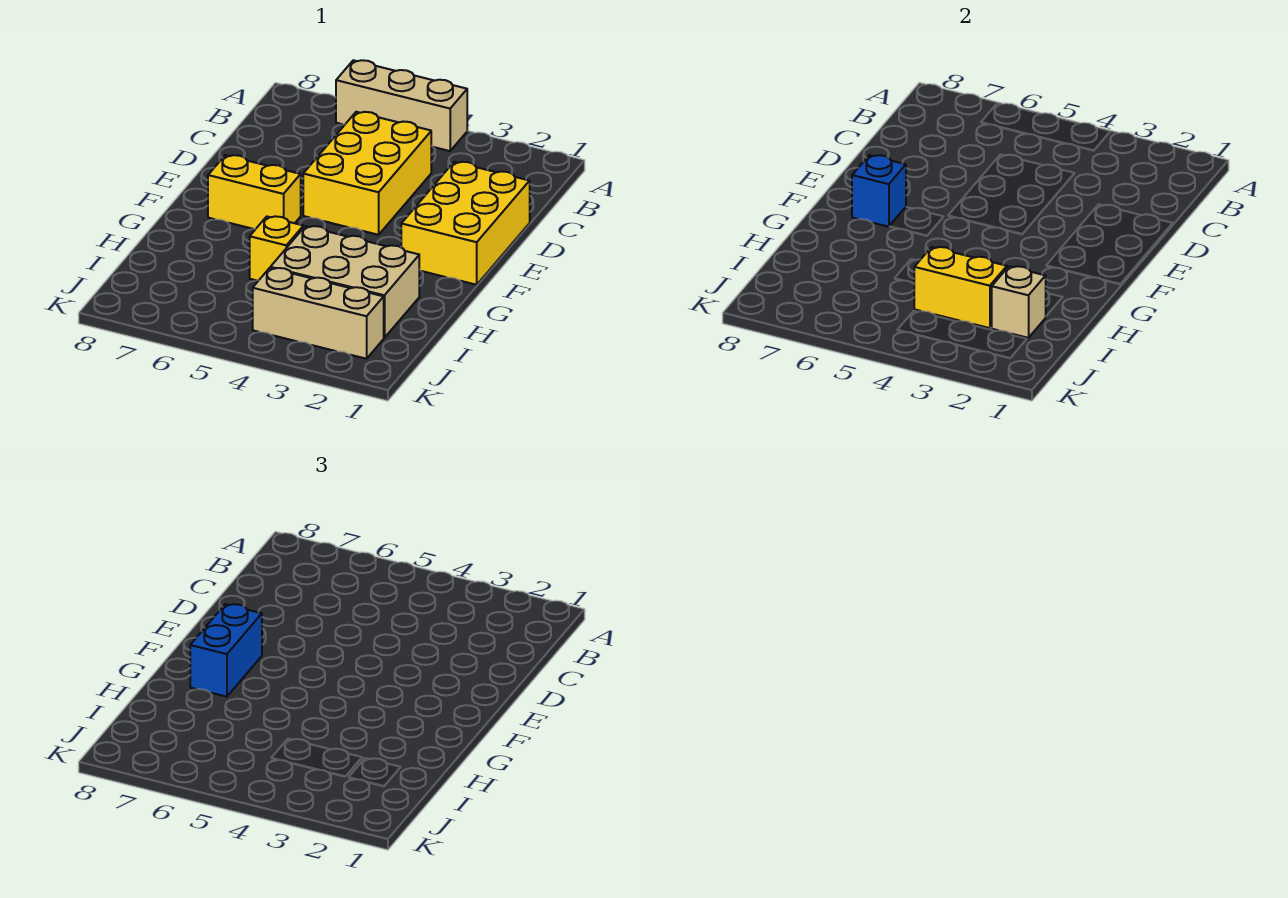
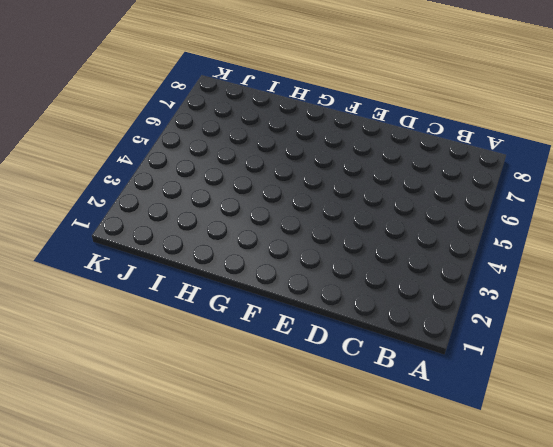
none -> tan brick A4:A6 level 1
none -> yellow brick C4:E5 level 1

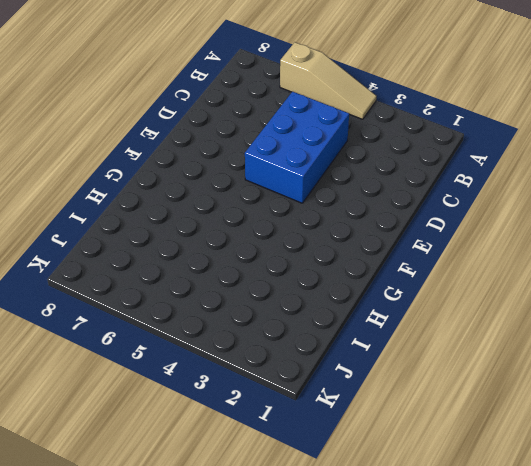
tan slope A4:A6 level 1 top 6 -> tan brick A4:A6 level 1
blue brick C4:E5 level 1 -> yellow brick C4:E5 level 1
none -> yellow brick D1:F2 level 1
none -> yellow brick F6:F7 level 1

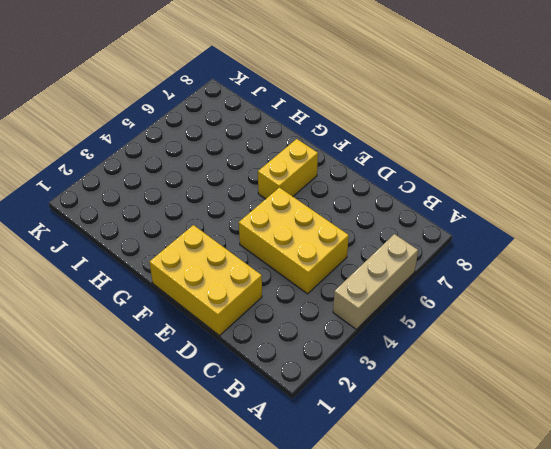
none -> tan brick H2:I4 level 1
none -> yellow brick H5 level 1

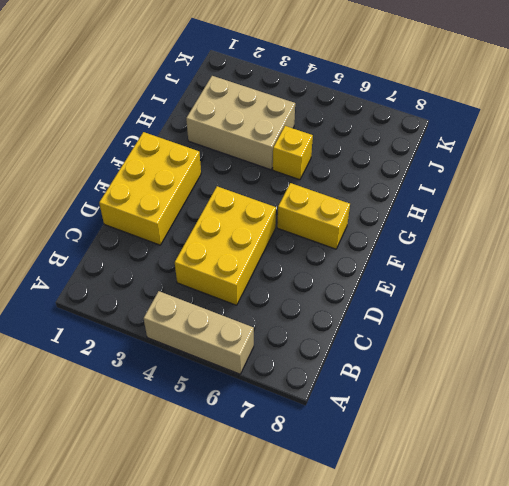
none -> tan brick J2:J4 level 1
none -> blue brick F7 level 2

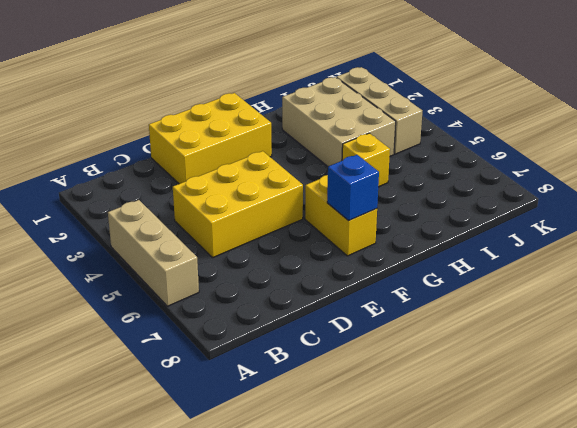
none -> tan brick I2 level 2
none -> yellow brick I3:I4 level 2

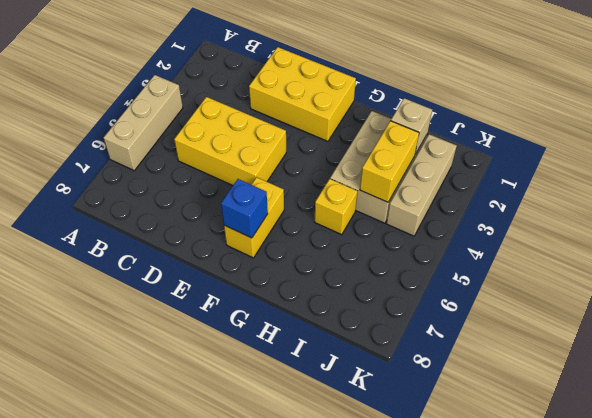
none -> blue brick F7:G7 level 3

